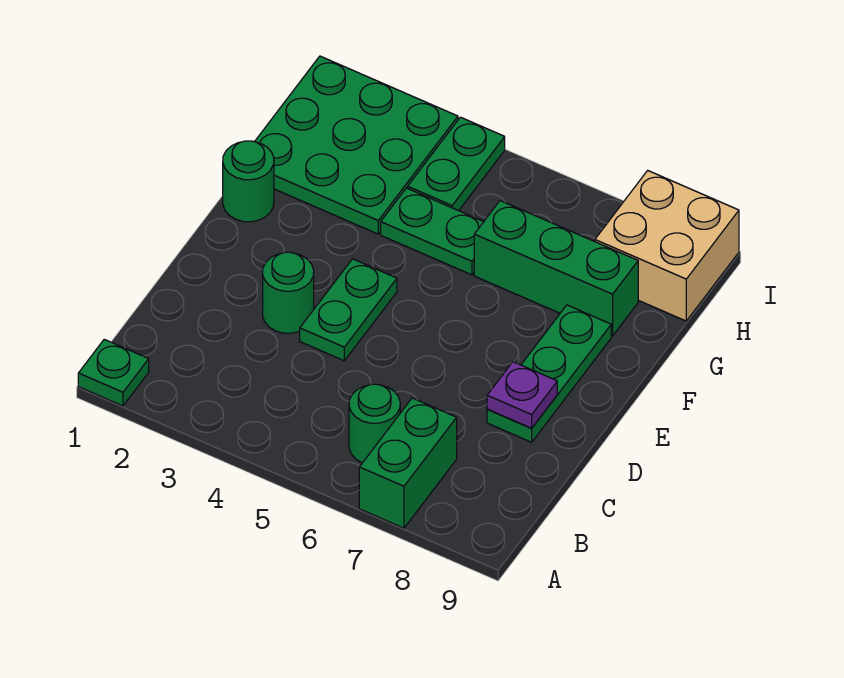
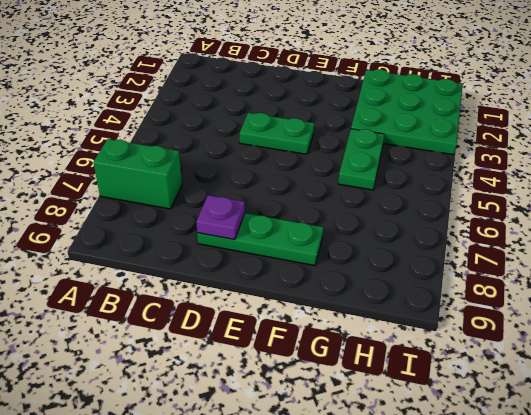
none -> green plate A1 level 1
none -> green round brick B6 level 1
none -> green round brick D3 level 1

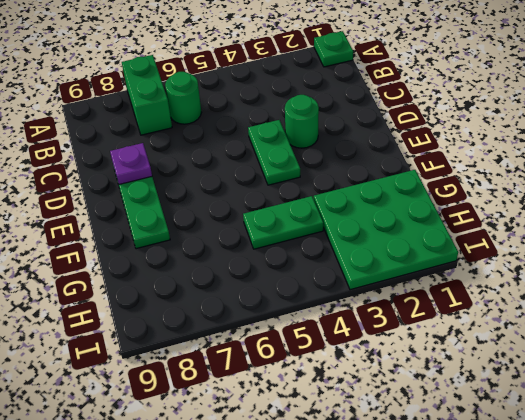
none -> green round brick F1 level 1
none -> green brick G6:G8 level 1
none -> green plate H4:I4 level 1

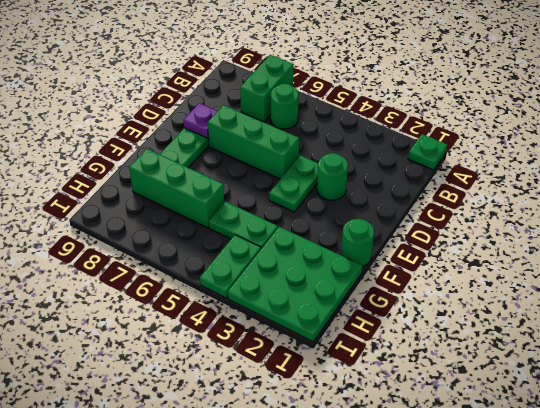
green brick D5:D7 level 1 -> none
none -> tan brick H8:I9 level 1

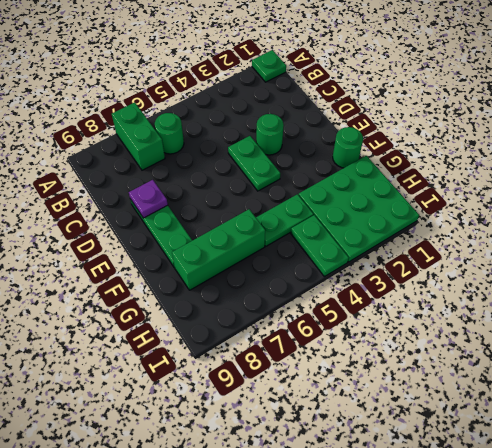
none -> tan brick H8:I9 level 1

